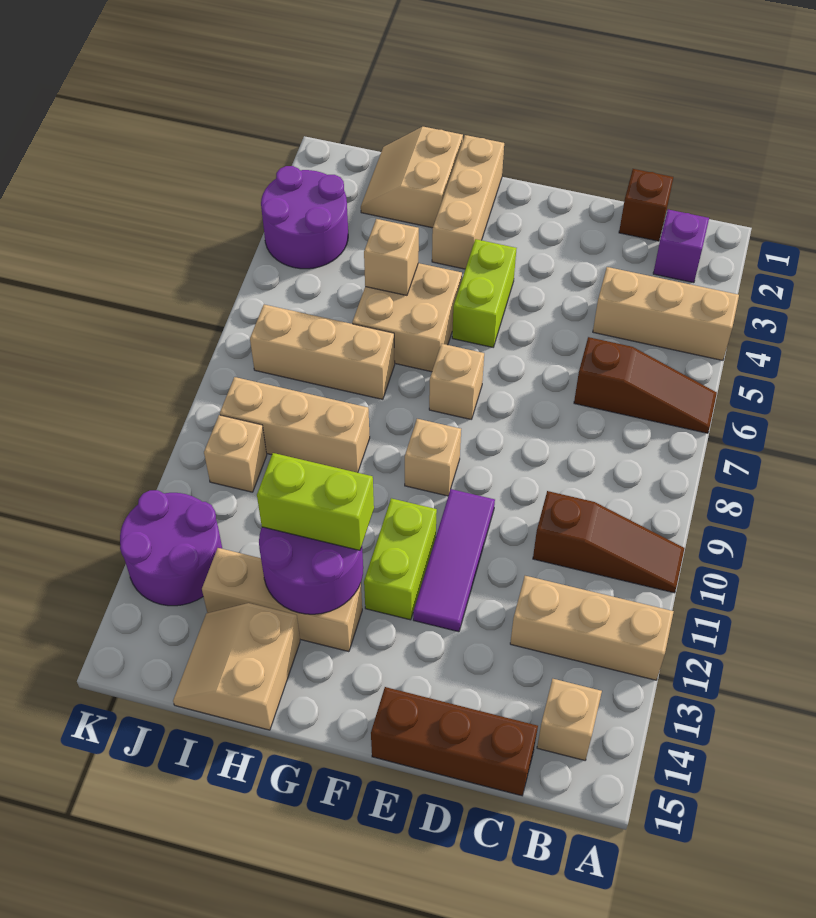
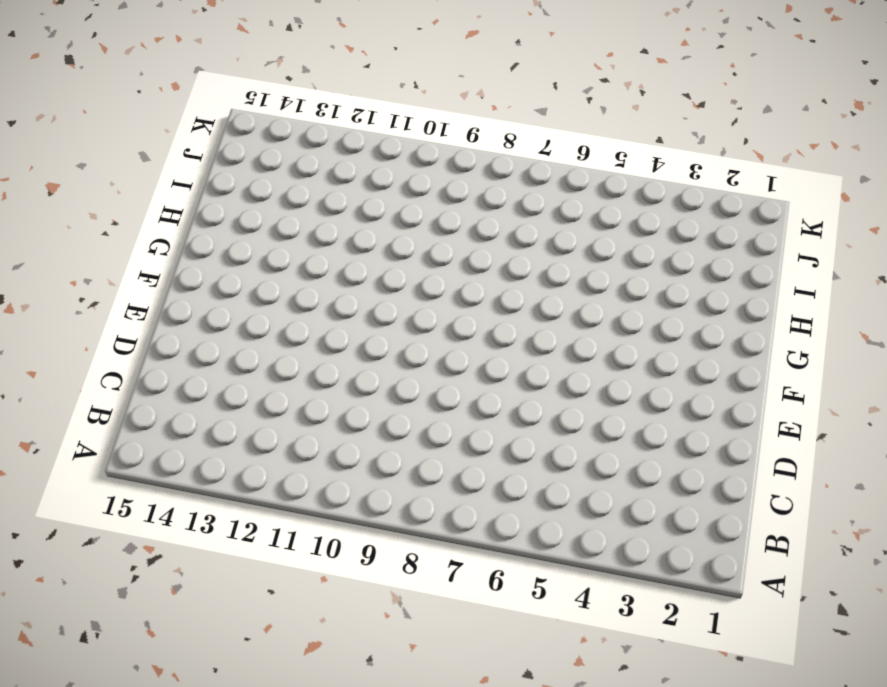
none -> tan brick A4:C4 level 1
none -> brown slope A6:C6 level 1 top C
none -> brown slope A10:C10 level 1 top C

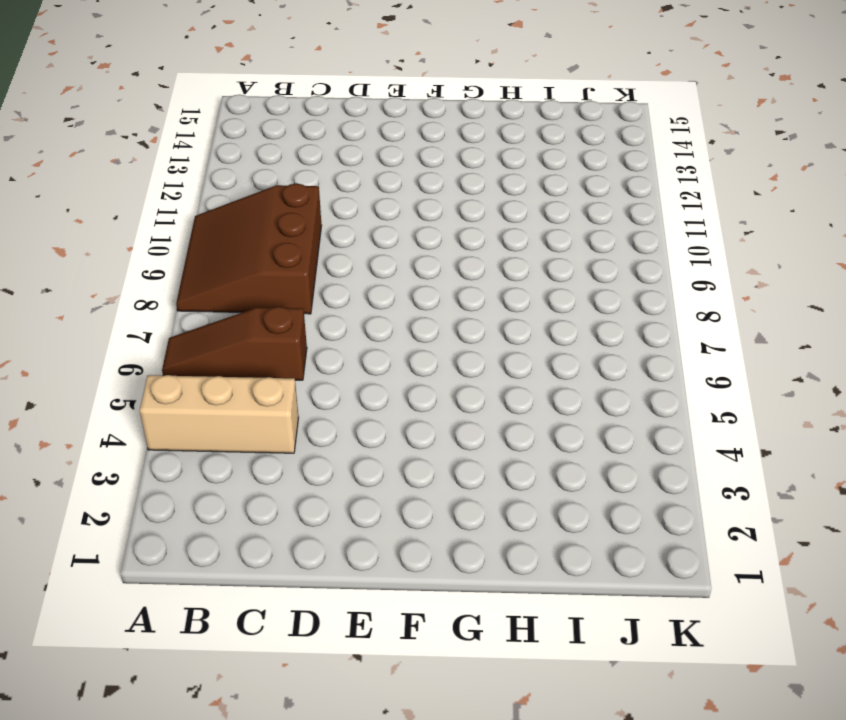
brown slope A8:C10 level 1 top C -> brown slope A10:C10 level 1 top C
none -> tan brick A12:C12 level 1
none -> purple brick B2 level 1
none -> tan brick B14 level 1

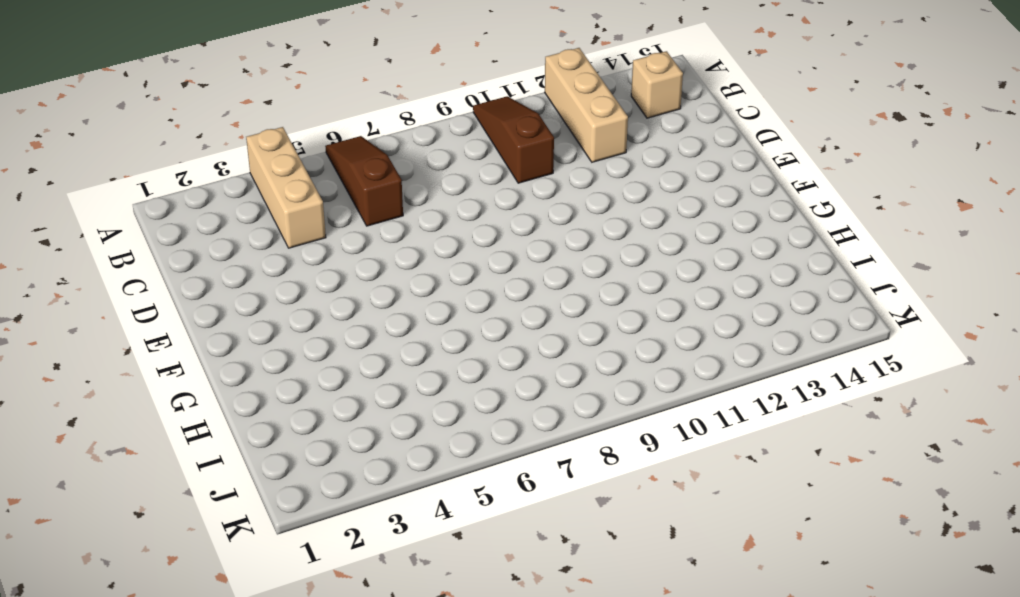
none -> purple brick B2 level 1
none -> brown brick C1 level 1
none -> brown brick C15:E15 level 1

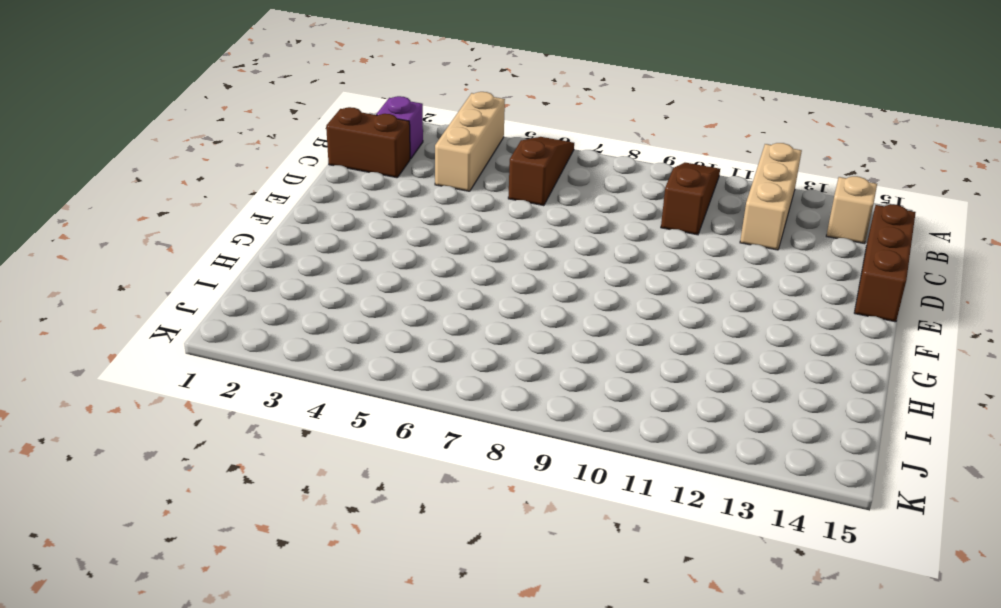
brown brick C1:C2 level 1 -> brown brick C1 level 1
none -> purple tile E10:E12 level 1
none -> lime brick F4:F5 level 1
none -> tan brick F7 level 1

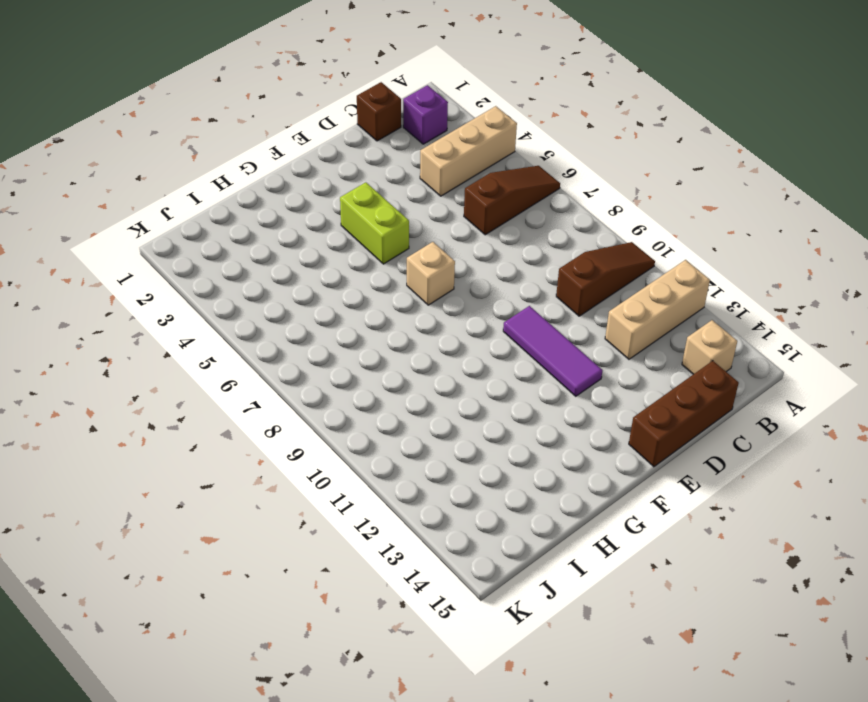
none -> tan brick F9 level 1
none -> lime brick F11:F12 level 1
none -> tan brick G1:G3 level 1

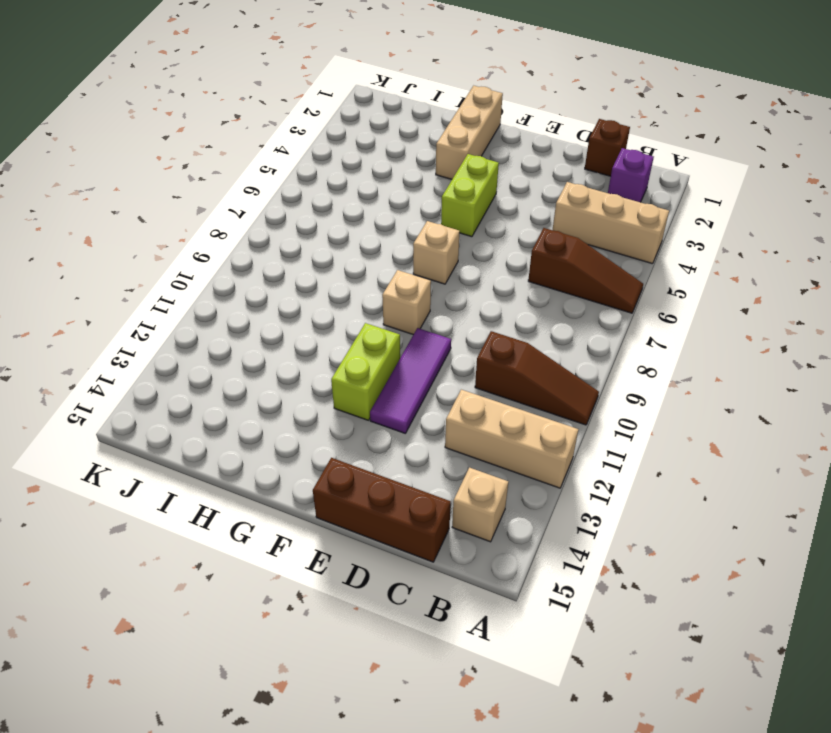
none -> tan brick G5:H6 level 1
none -> tan brick G13:I13 level 1
none -> tan slope H1:I2 level 1 top H

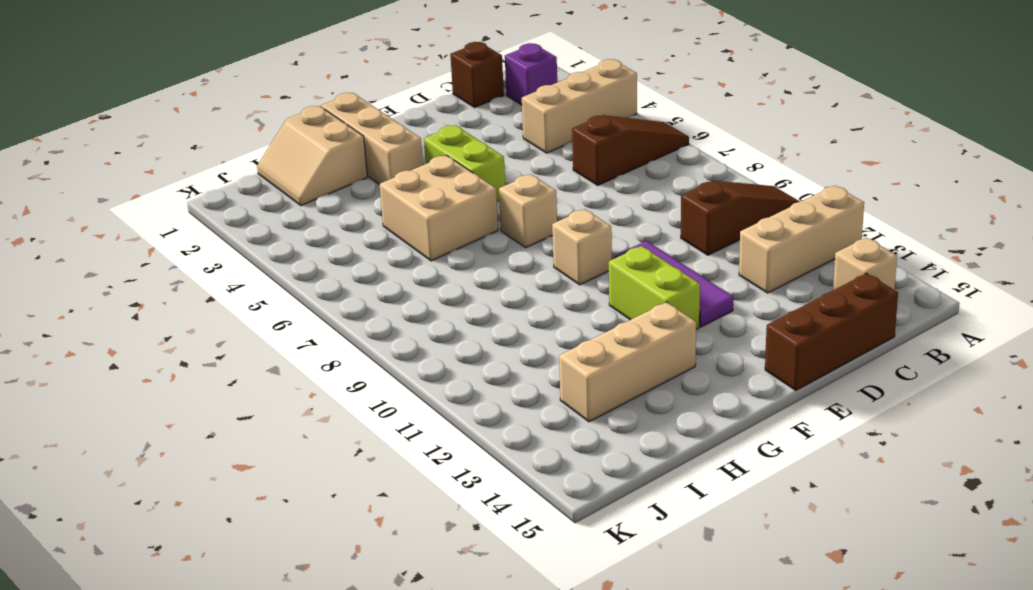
none -> tan brick H7:J7 level 1
none -> tan brick H9:J9 level 1
none -> tan slope H14:I15 level 1 top H

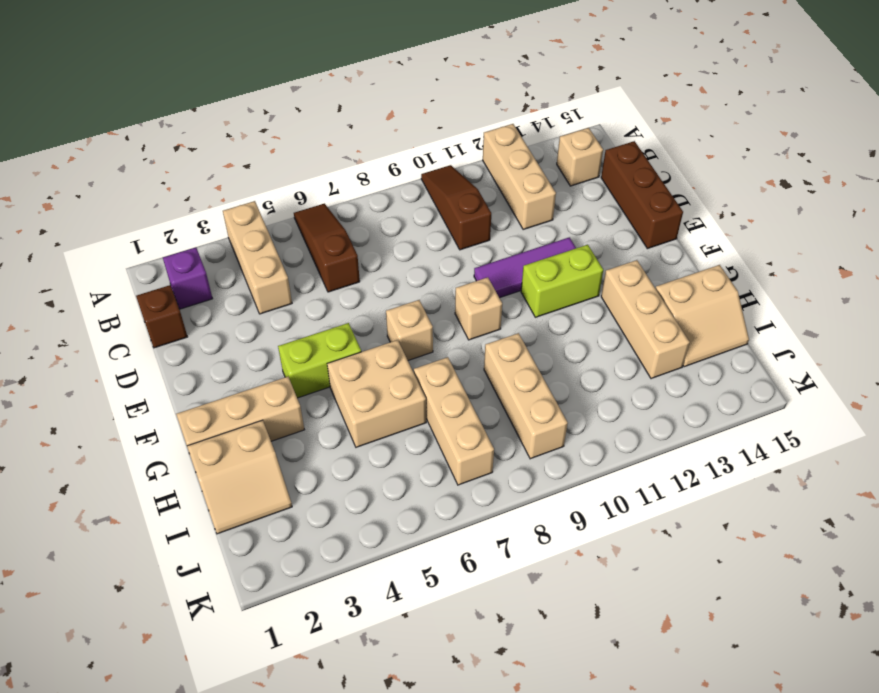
none -> purple round brick J3:K4 level 1
none -> tan brick J10 level 1
none -> purple round brick J12:K13 level 1

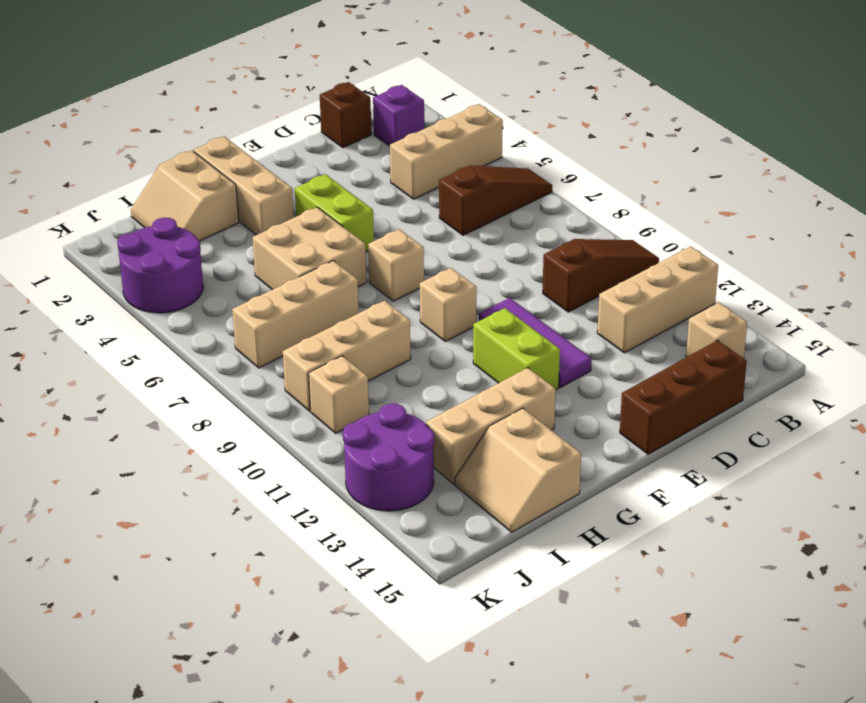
none -> purple round brick G12:H13 level 2
none -> tan brick H5 level 2
none -> lime brick G12:H12 level 3

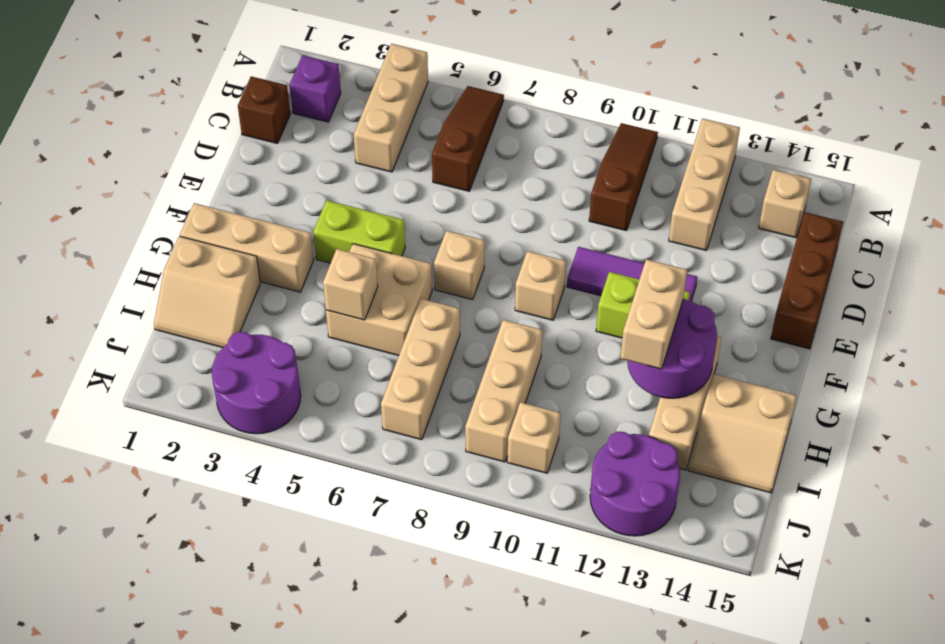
tan brick G12:H12 level 3 -> lime brick G12:H12 level 3

